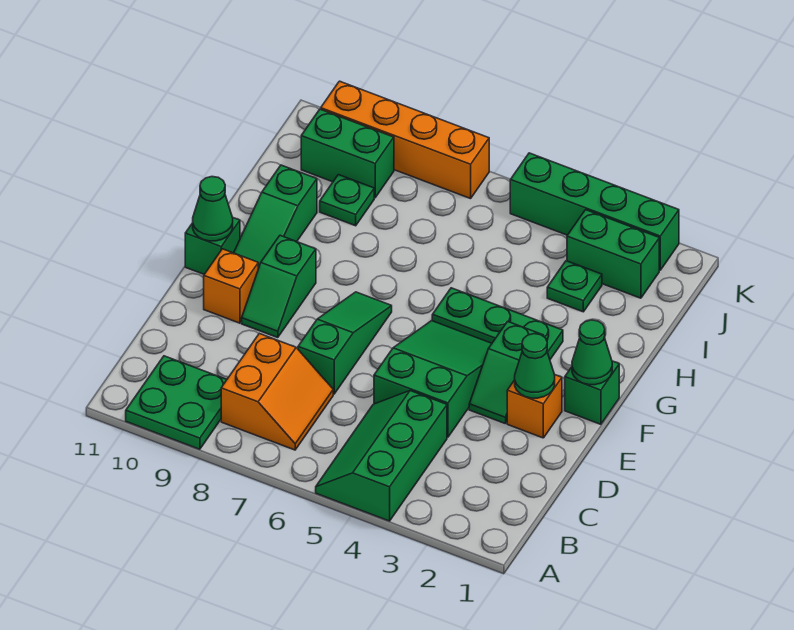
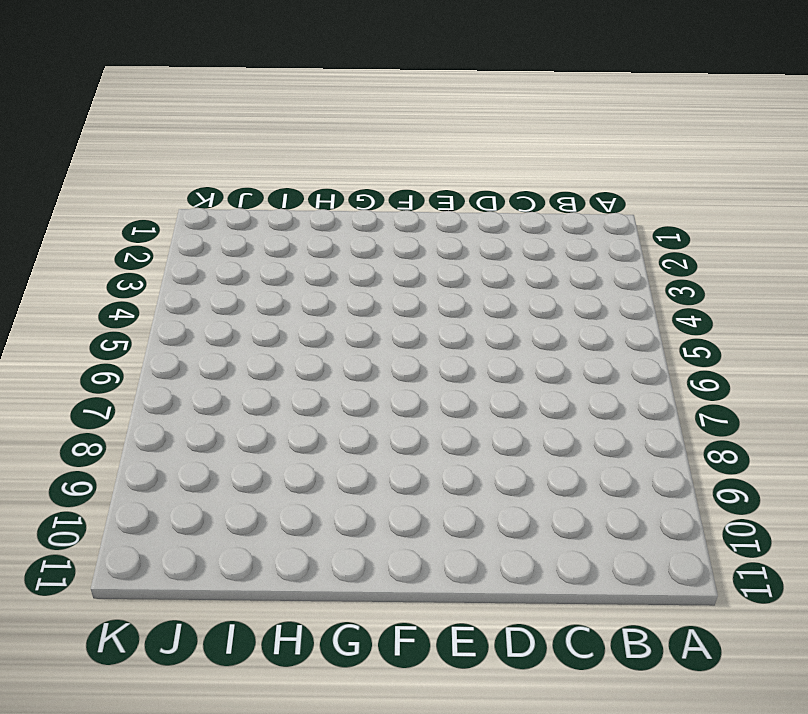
none -> green slope A4:C5 level 1 top 4
none -> green plate A9:B10 level 1
none -> orange slope B7:C8 level 1 top 8

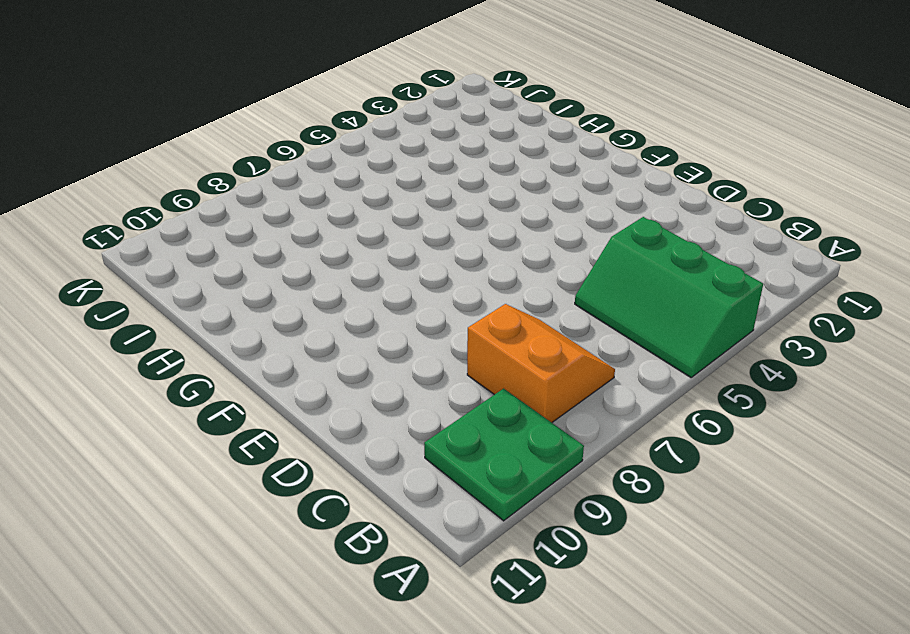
none -> green slope D4:F5 level 1 top D
none -> green slope D7:F7 level 1 top D
none -> orange brick E2 level 1

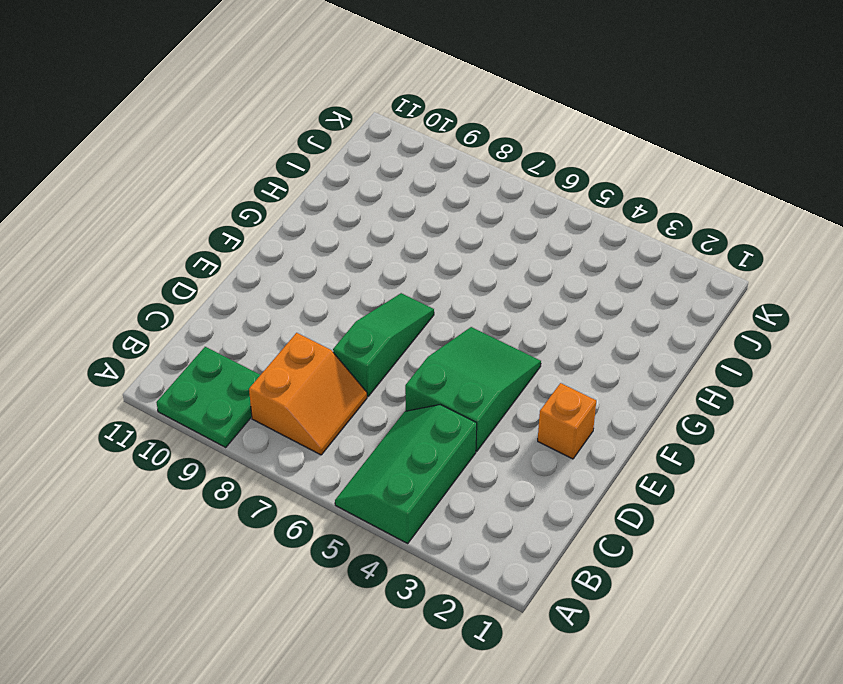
none -> green slope E3:F3 level 1 top F
none -> green slope E9:F9 level 1 top F
none -> orange brick E10 level 1

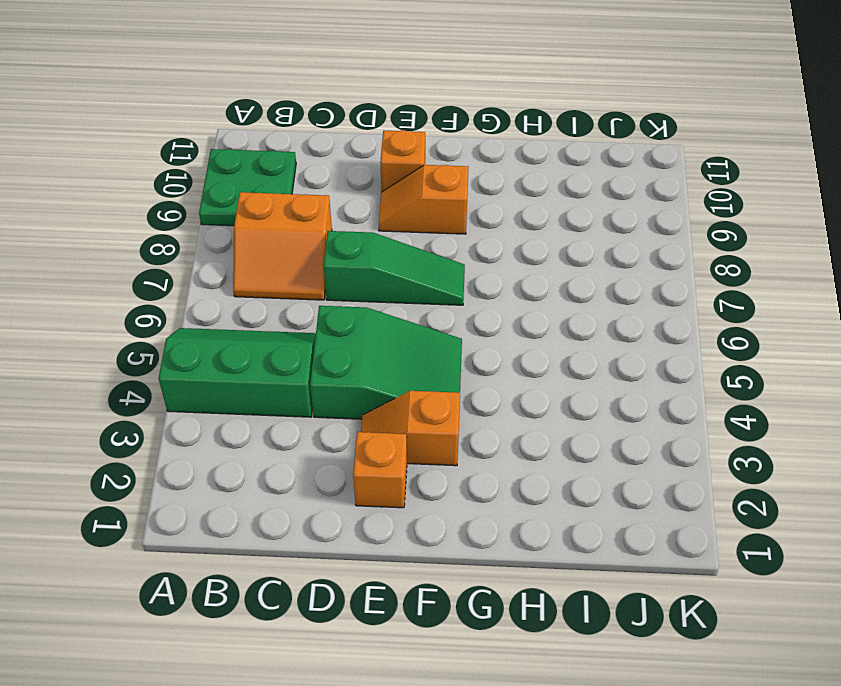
orange slope E3:F3 level 1 top F -> green slope E3:F3 level 1 top F
orange slope E9:F9 level 1 top F -> green slope E9:F9 level 1 top F
none -> green brick F1 level 1
none -> green slope F10:H10 level 1 top H
none -> green brick F11 level 1

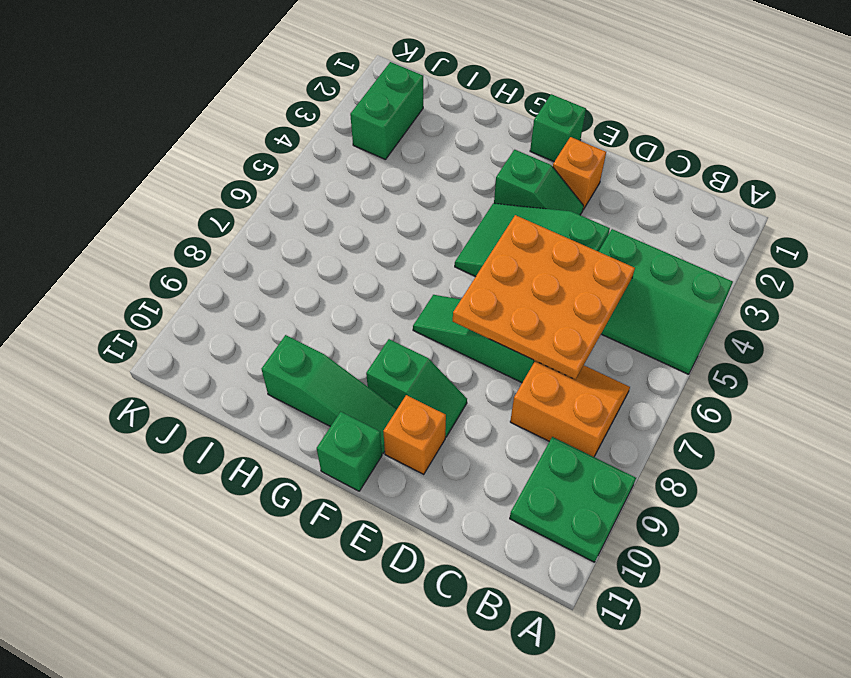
orange plate C5:E7 level 2 -> none
none -> green plate G3:G5 level 1
none -> green plate I3 level 1
none -> green plate I9 level 1

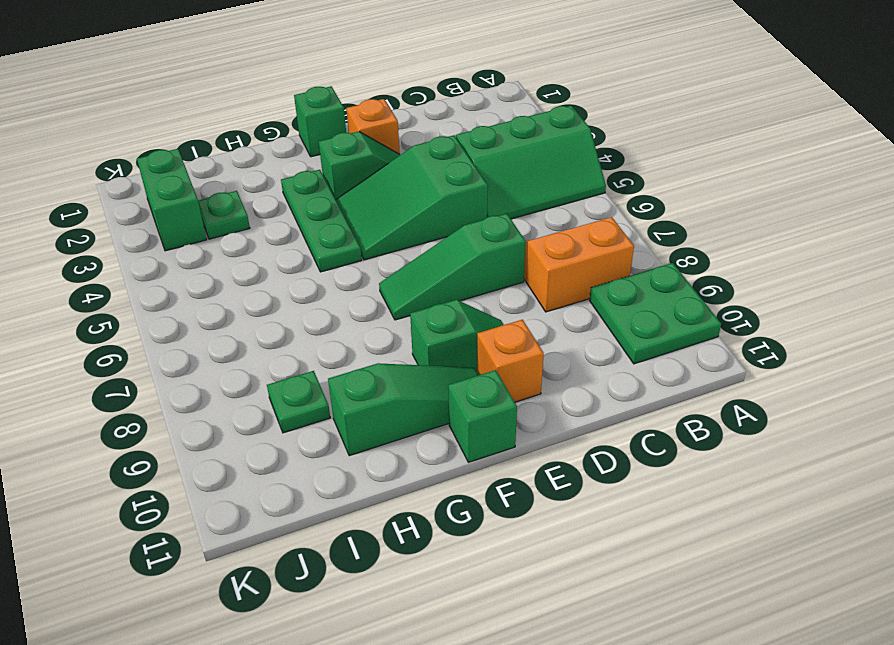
none -> green brick J9:J10 level 1
none -> green brick K2:K5 level 1
none -> orange brick K7:K10 level 1

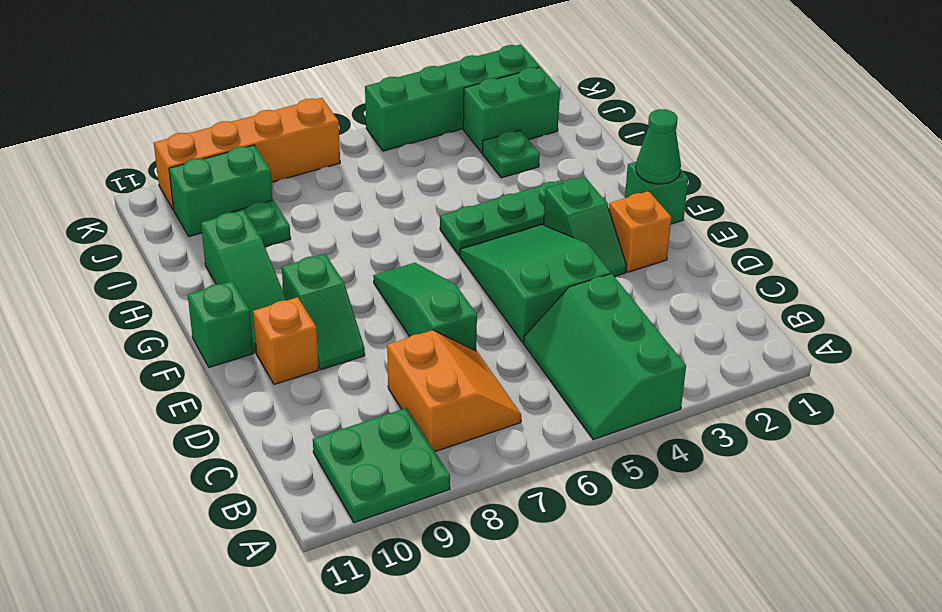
none -> green cone E2 level 2
none -> green cone F11 level 2

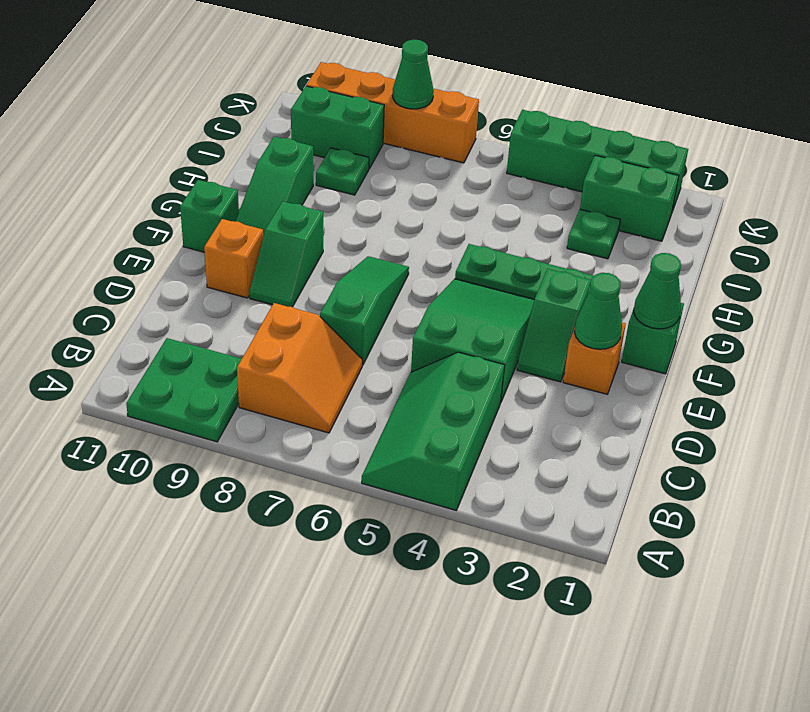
green cone K8 level 2 -> green cone F11 level 2

